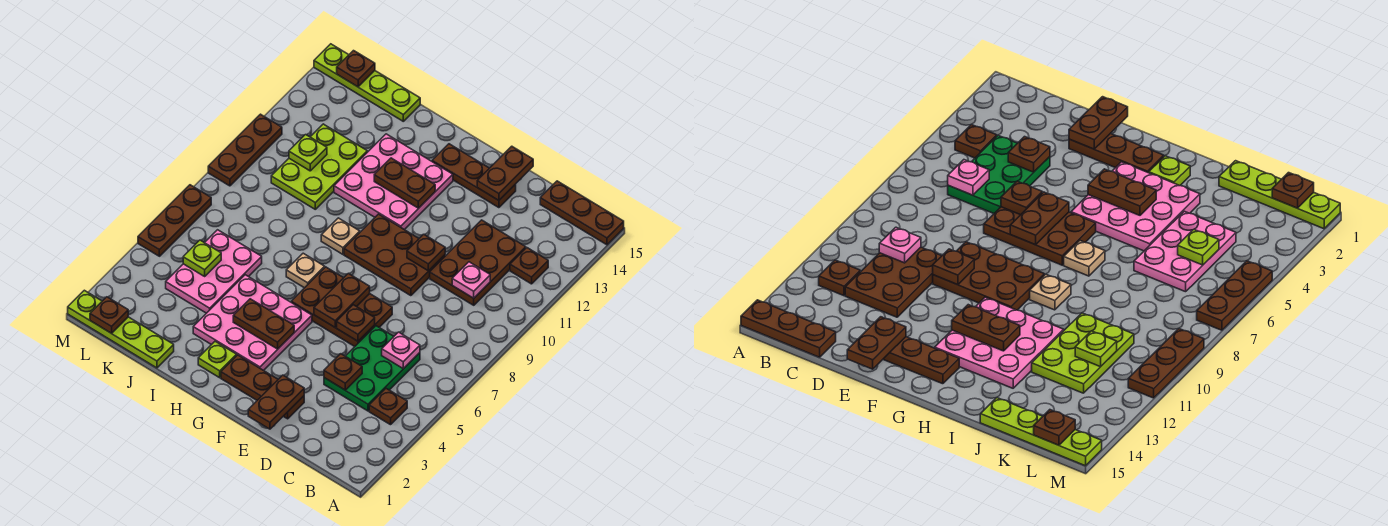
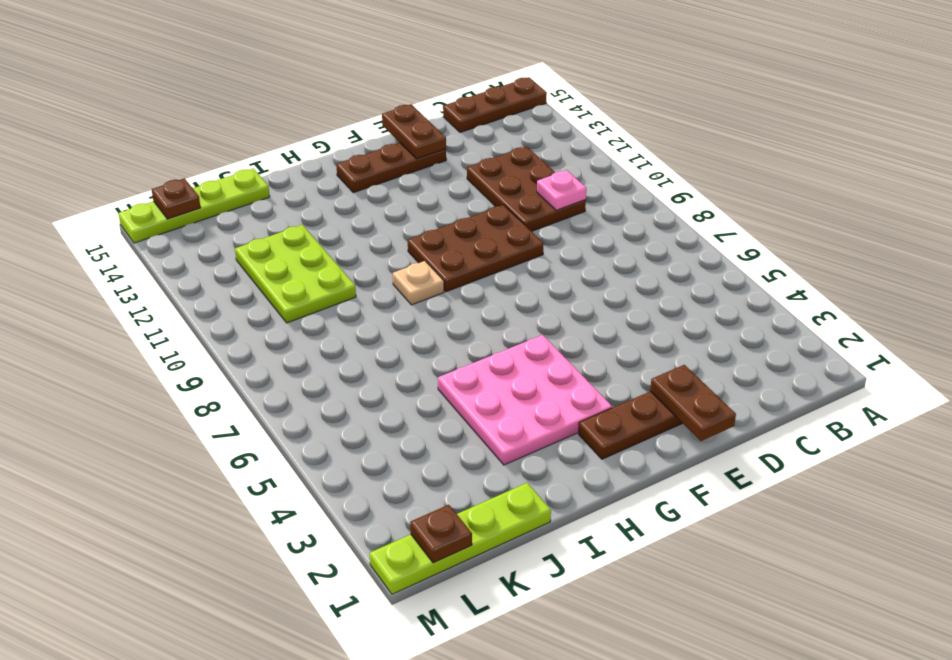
none -> brown plate B4 level 1
none -> brown plate B12 level 1
none -> green plate C4:D6 level 1
none -> brown plate E6:G7 level 1

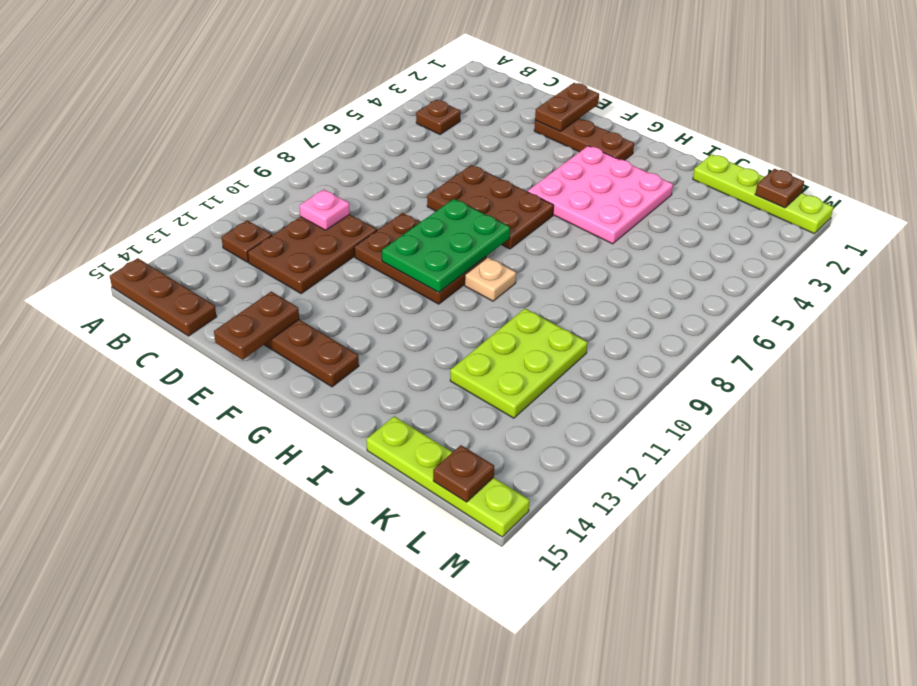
green plate F8:G10 level 2 -> green plate C4:D6 level 1
none -> pink plate G11:I13 level 1
none -> lime plate H2 level 1
none -> tan plate H7 level 1
none -> pink plate J4:K6 level 1

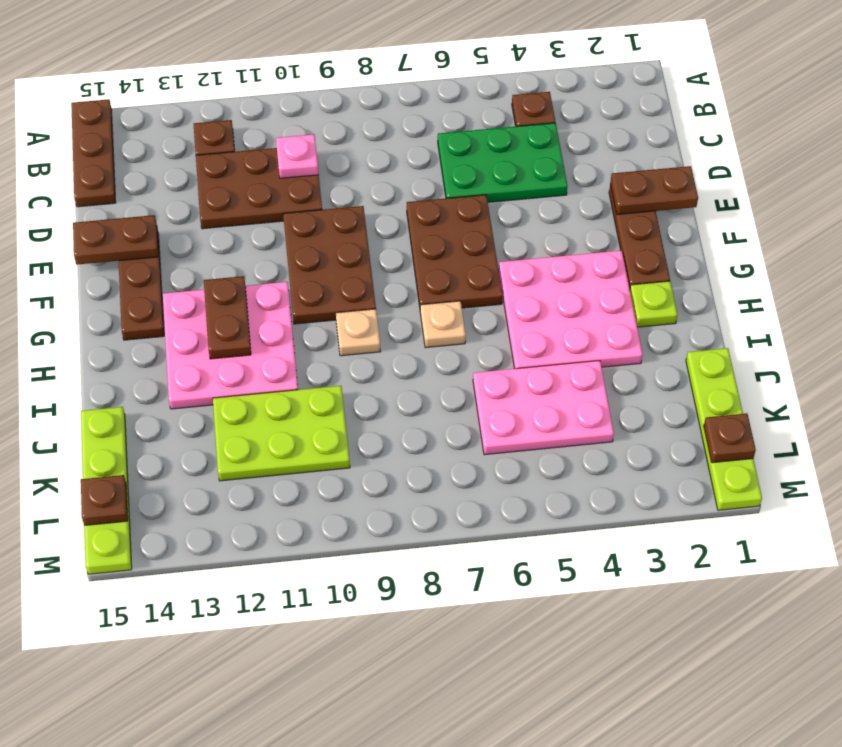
none -> brown plate M5:M7 level 1
none -> brown plate M9:M11 level 1
none -> pink plate C6 level 2
none -> brown plate D4 level 2

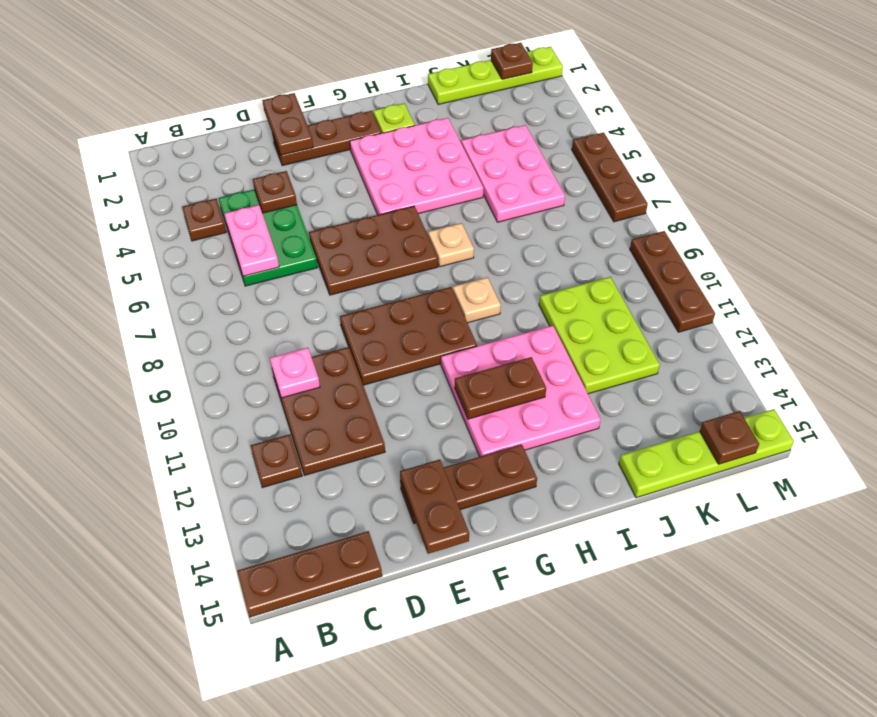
pink plate C5:C6 level 2 -> pink plate C6 level 2
none -> brown plate E6 level 2
none -> brown plate E10 level 2
none -> brown plate F6:F7 level 2
none -> brown plate G4:H4 level 2

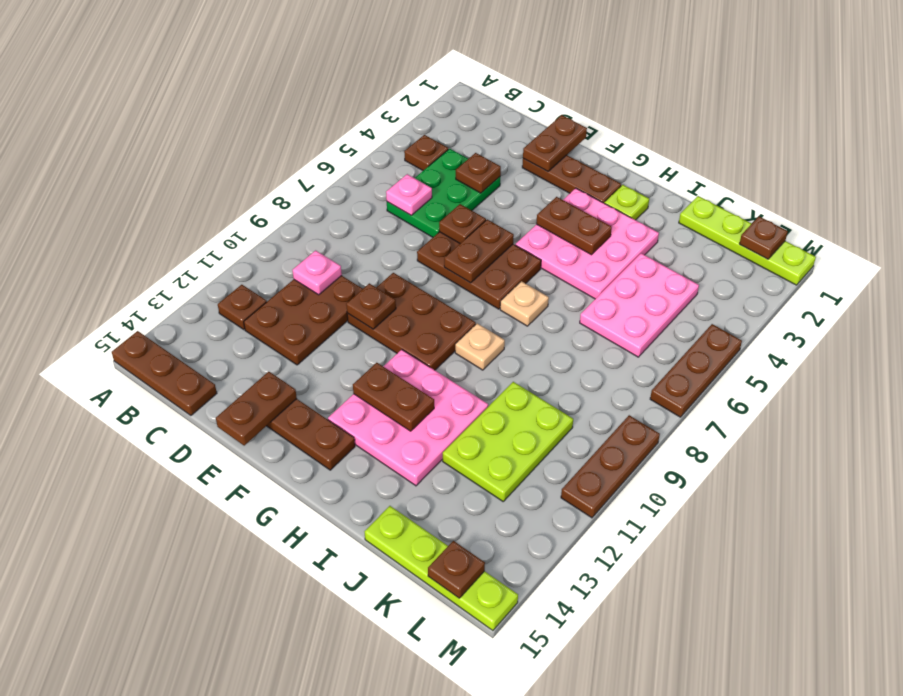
none -> lime plate K5 level 2
none -> lime plate K11 level 2

